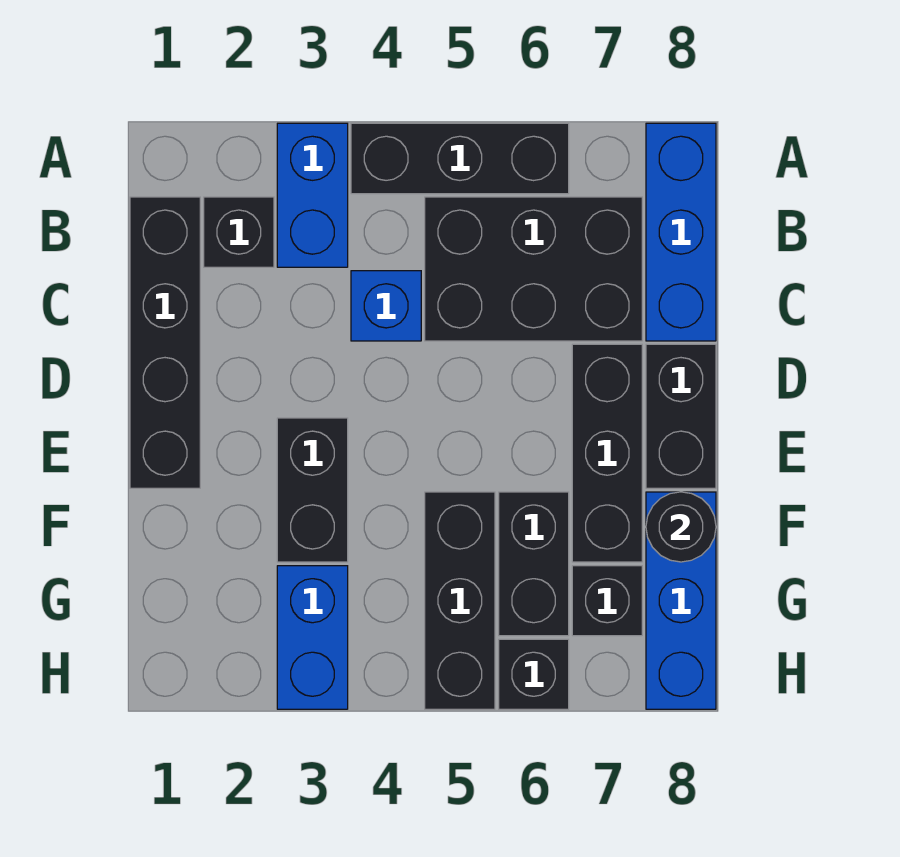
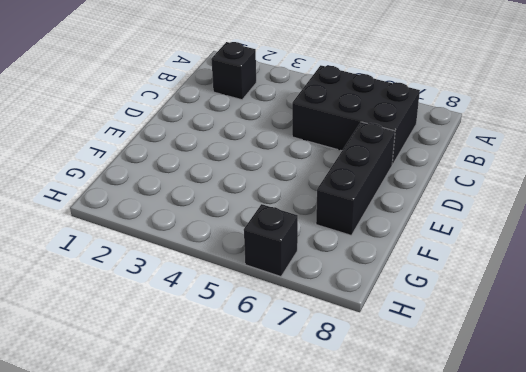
none -> blue brick A3:B3 level 1
none -> black brick A4:A6 level 1
none -> blue brick A8:C8 level 1

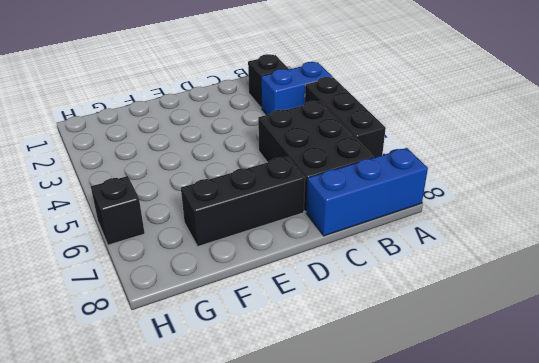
none -> black brick B1:E1 level 1
none -> blue brick C4 level 1
none -> black brick D8:E8 level 1

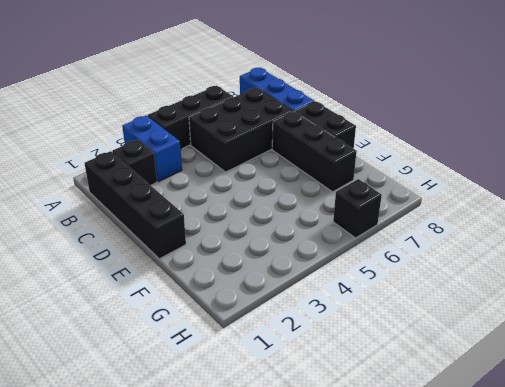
none -> blue brick C4 level 1
none -> black brick E3:F3 level 1
none -> black brick F5:H5 level 1

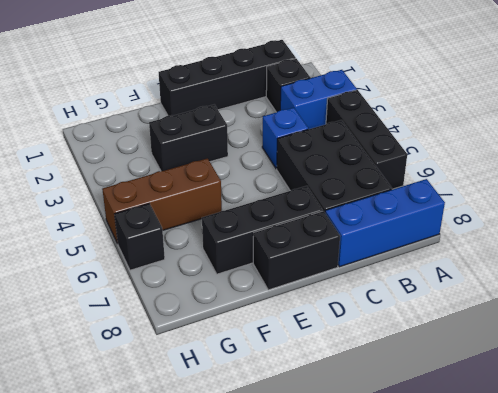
brown brick F5:H5 level 1 -> black brick F5:H5 level 1
none -> black brick F6:G6 level 1
none -> blue brick F8:H8 level 1
none -> blue brick G3:H3 level 1

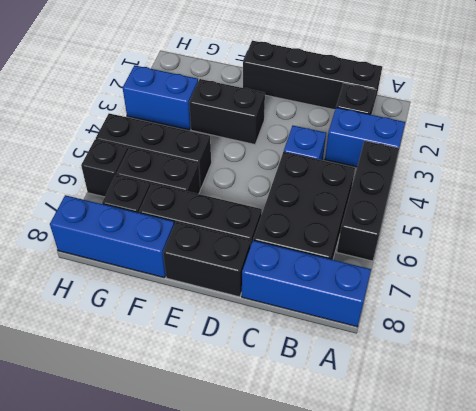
none -> black round brick F8 level 2

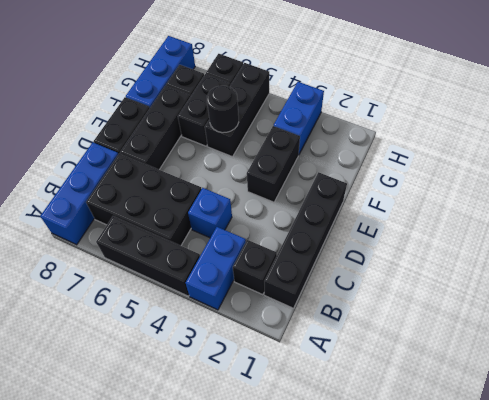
black round brick F5 level 2 -> black round brick F8 level 2

